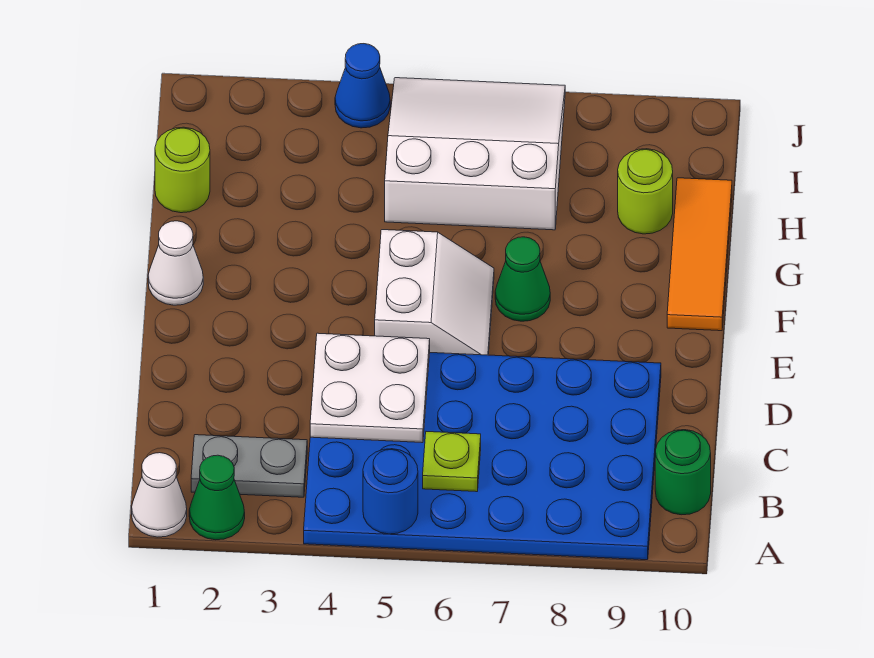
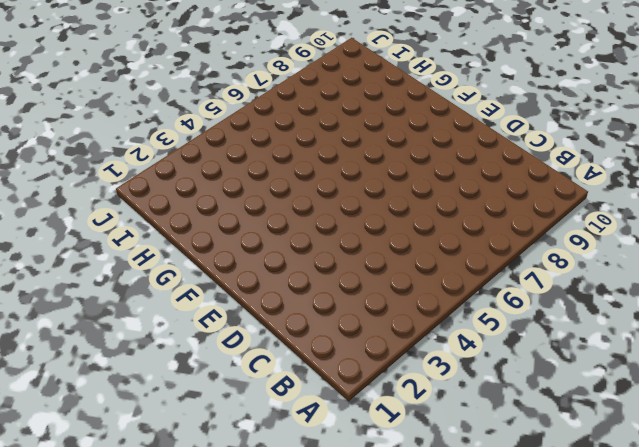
none -> white cone A1 level 1
none -> green cone A2 level 1
none -> blue plate A4:D9 level 1

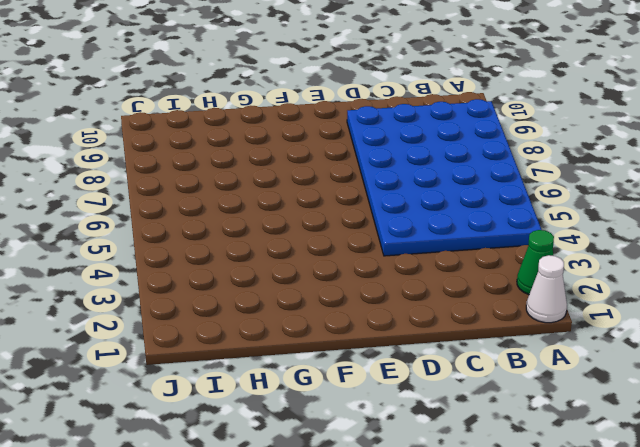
none -> grey plate B2:B3 level 1
none -> green round brick B10 level 1
none -> white slope E5:F6 level 1 top 5

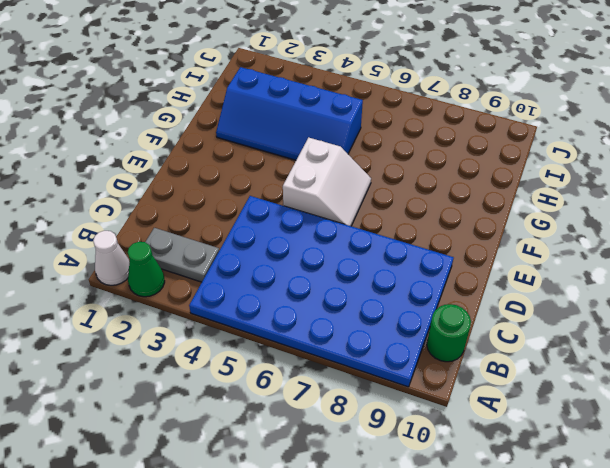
blue slope G2:H5 level 1 top H -> white slope H5:J7 level 1 top H
none -> white cone F1 level 1
none -> green cone F7 level 1
none -> orange tile F10:H10 level 1

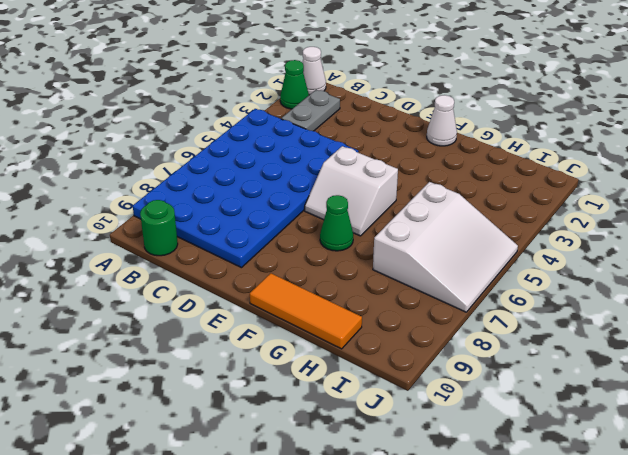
none -> lime round brick H1 level 1
none -> lime round brick H9 level 1
none -> blue cone J4 level 1

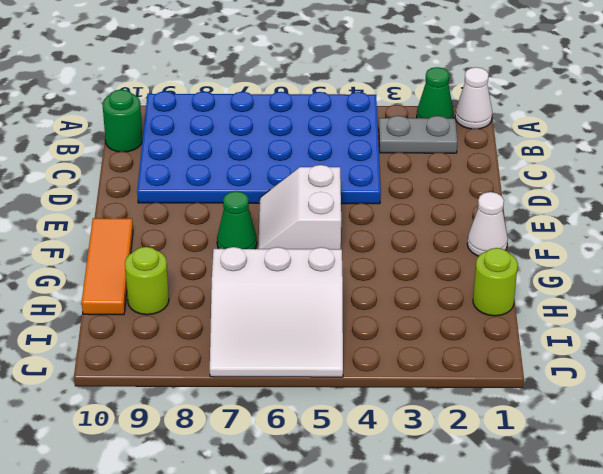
none -> blue cone J4 level 1
none -> blue round brick A5 level 2
none -> lime plate B6 level 2

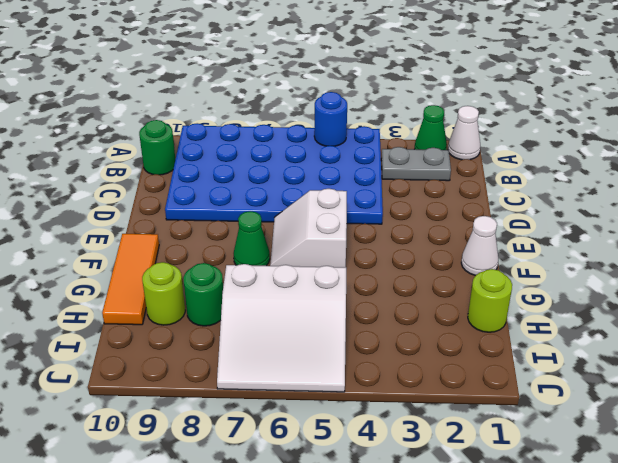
green round brick H8 level 1 -> none
none -> blue cone J4 level 1
none -> lime plate B6 level 2
none -> white plate C4:D5 level 2

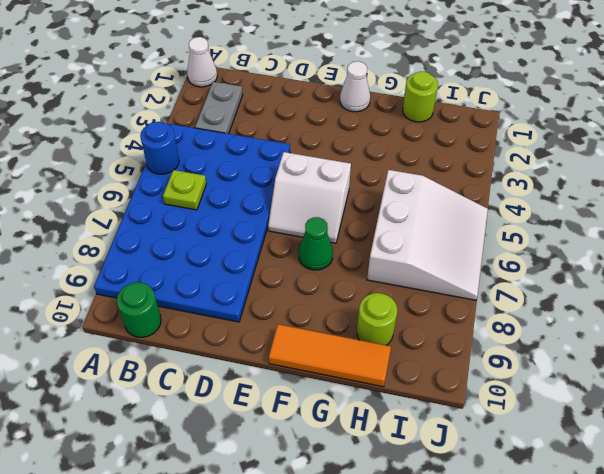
none -> green cone A2 level 1
none -> blue cone J4 level 1
none -> white plate C4:D5 level 2

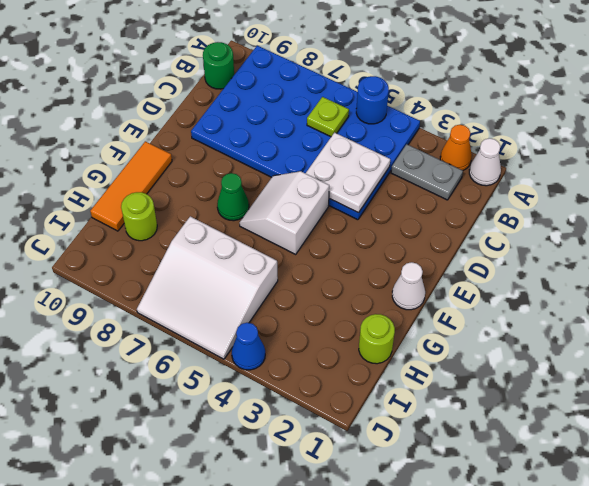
orange cone A2 level 1 -> green cone A2 level 1

